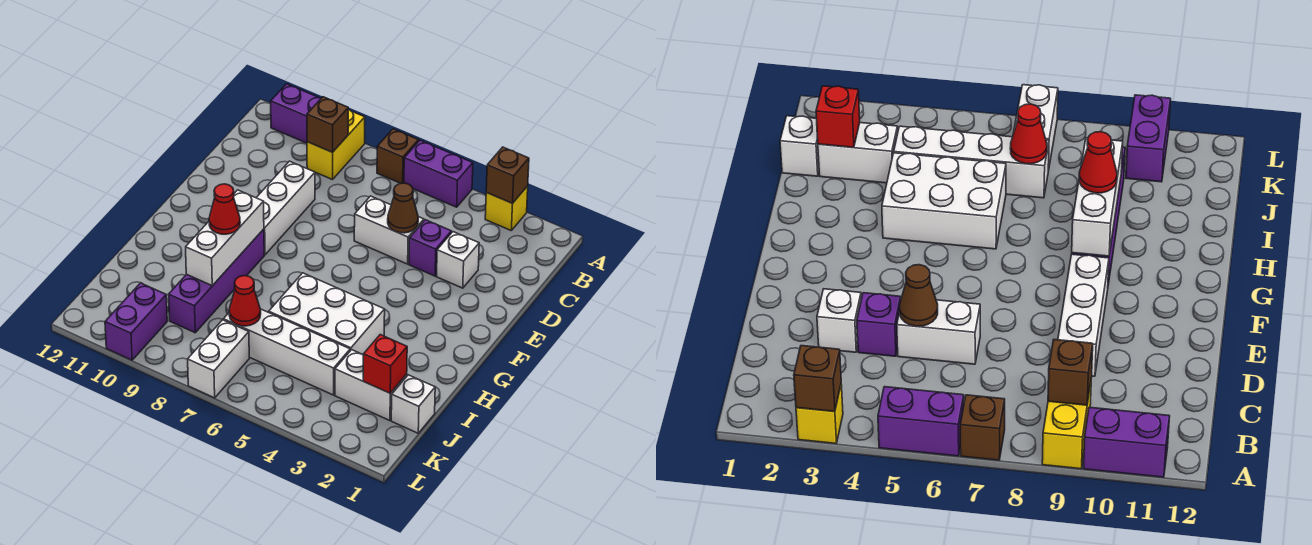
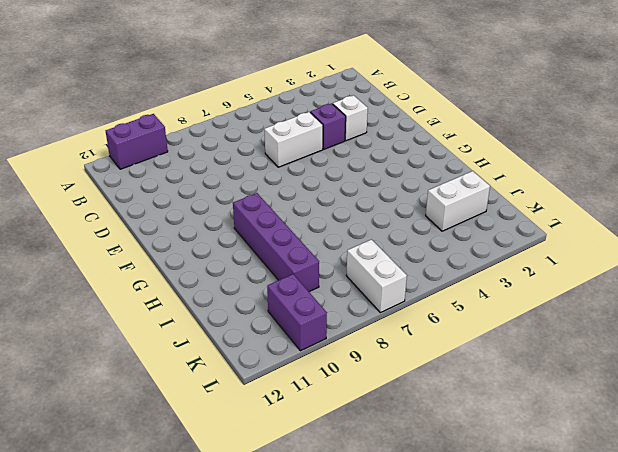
none -> yellow brick A3 level 1
none -> purple brick A5:A6 level 1
none -> brown brick A7 level 1

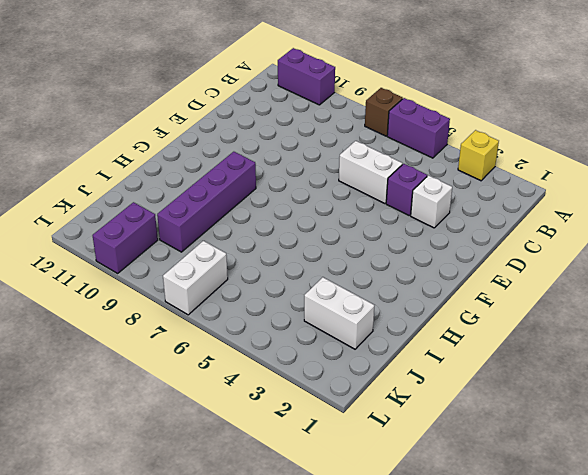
none -> yellow brick A9:B9 level 1
none -> white brick D9:F9 level 1
none -> white brick H4:I6 level 1

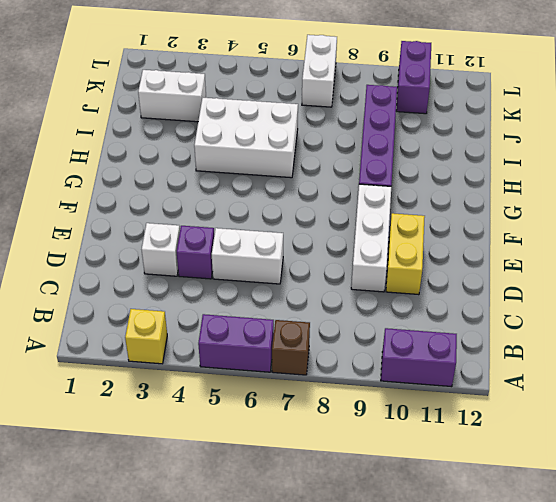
yellow brick D10:E10 level 1 -> yellow brick A9:B9 level 1
none -> white brick J1 level 1
none -> white brick J4:J7 level 1
none -> brown brick A3 level 2

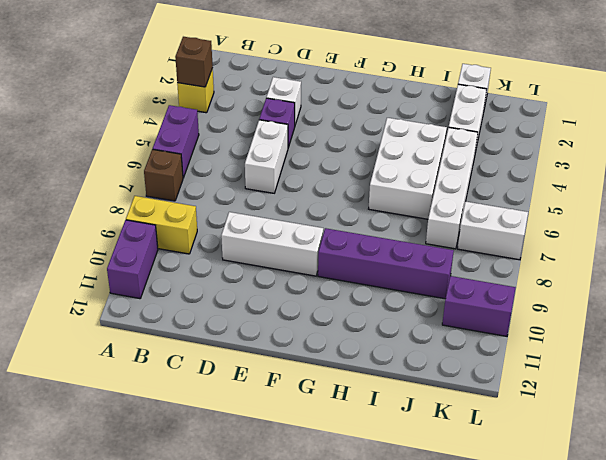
none -> brown brick B9 level 2
none -> brown cone D5 level 2
none -> white brick G9:I9 level 2

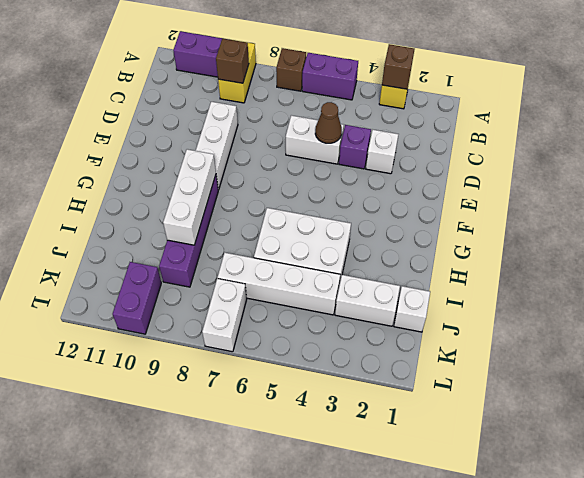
none -> red brick J2 level 2
none -> red cone J7 level 2
none -> red cone H9 level 3

